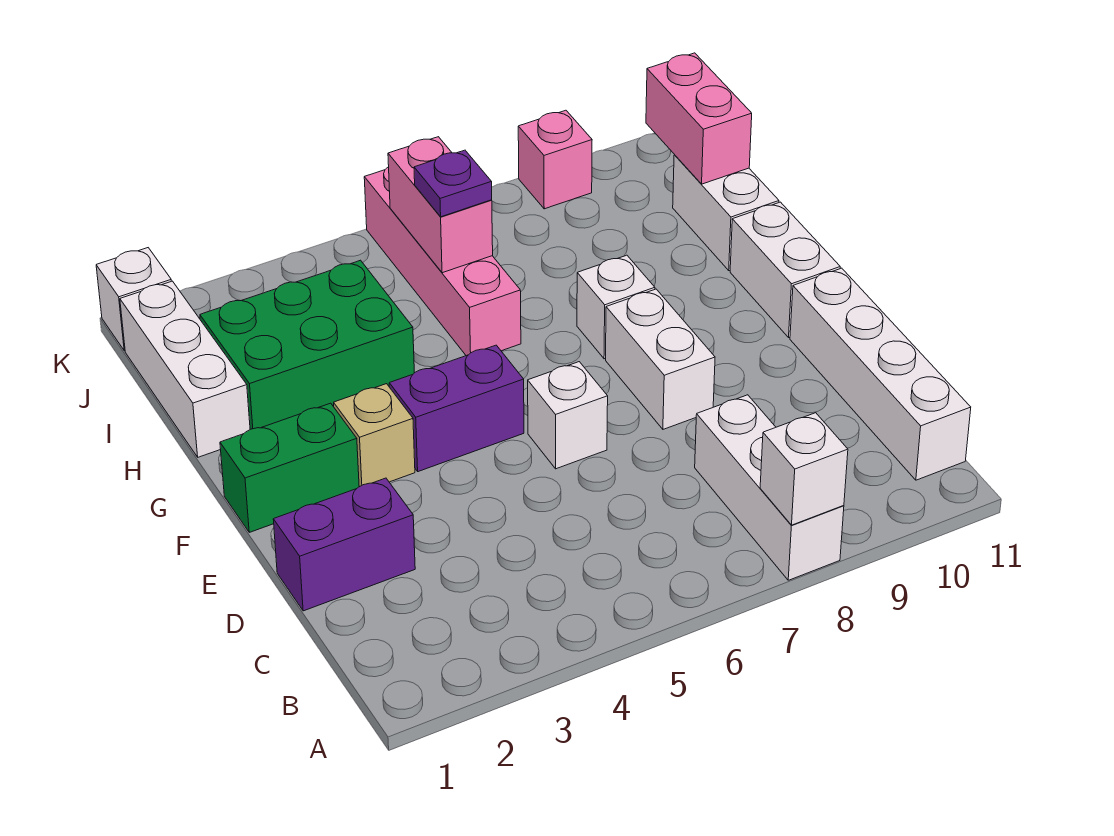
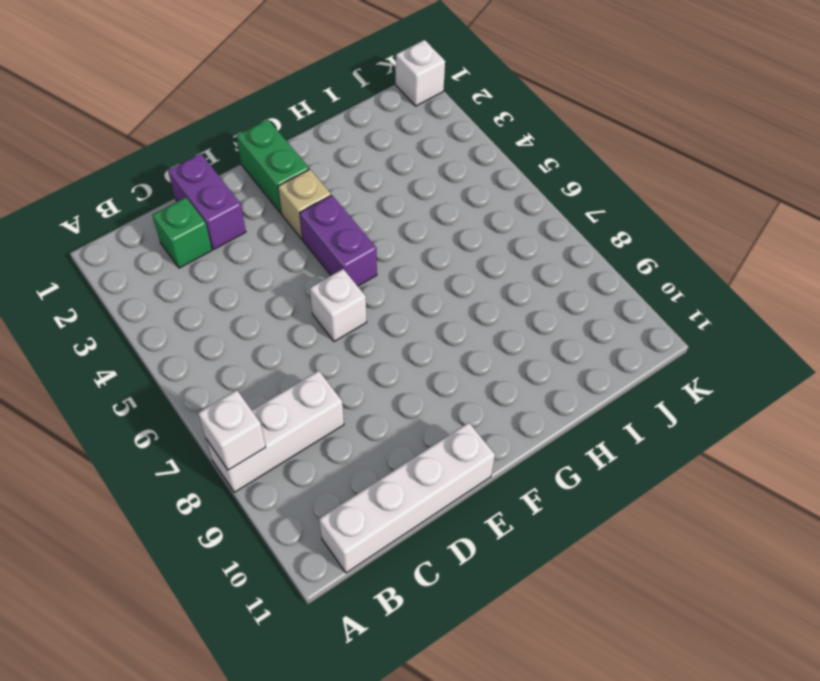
green brick C2 level 1 -> none
none -> white brick E8:F8 level 1
none -> white brick F11:G11 level 1
none -> white brick G8 level 1

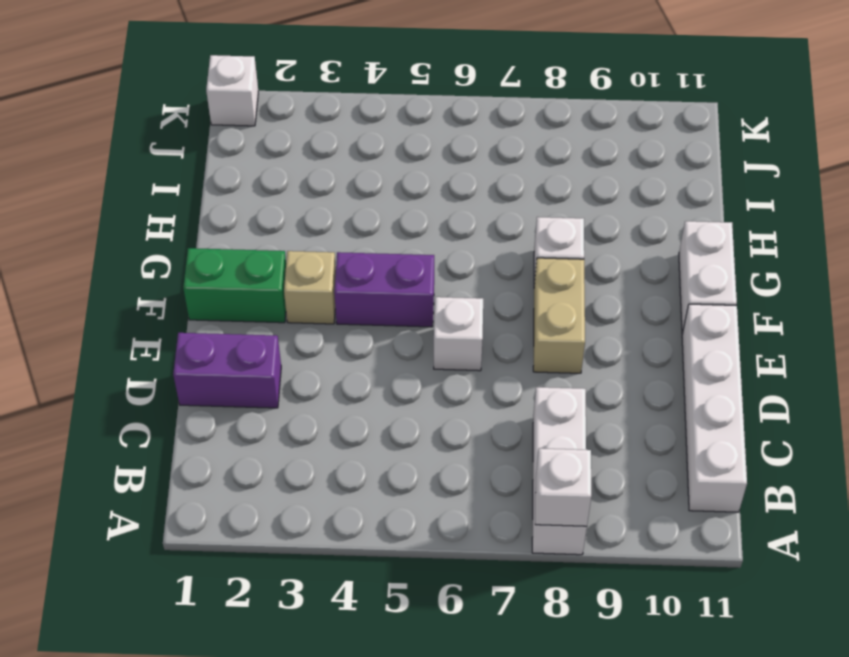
tan brick E8:F8 level 1 -> white brick E8:F8 level 1
none -> white brick H1:J1 level 1
none -> green brick H2:I4 level 1
none -> pink brick H6:K6 level 1

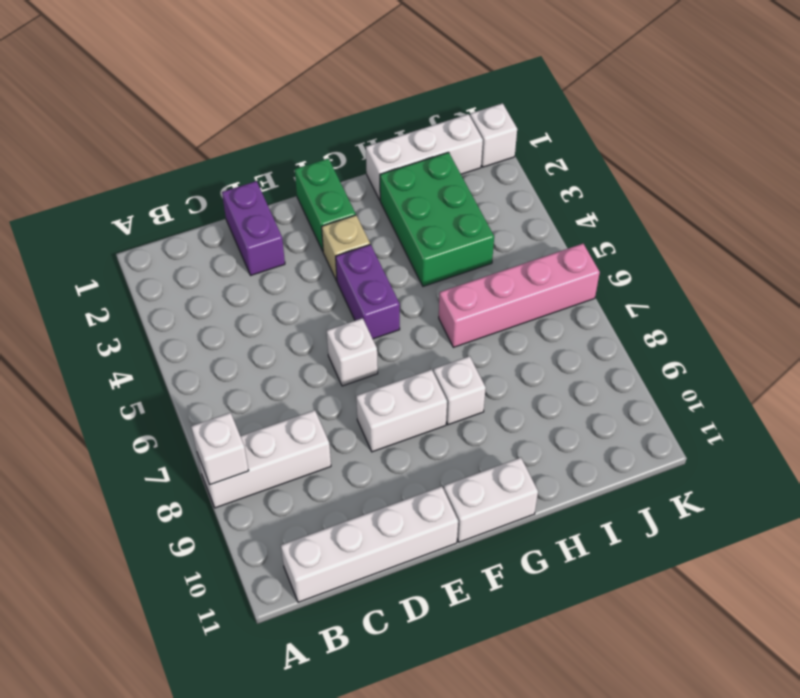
none -> white brick H11:I11 level 1
none -> pink brick K9 level 1
none -> pink brick I6:J6 level 2

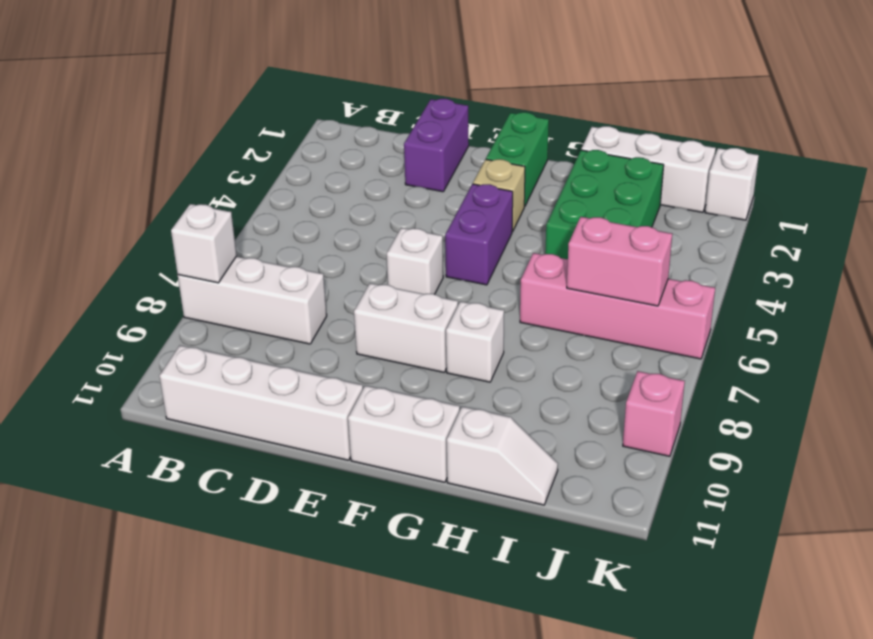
white slope H11:I11 level 1 top H -> white brick H11:I11 level 1
none -> pink brick I11:J11 level 2
none -> purple plate I6 level 3

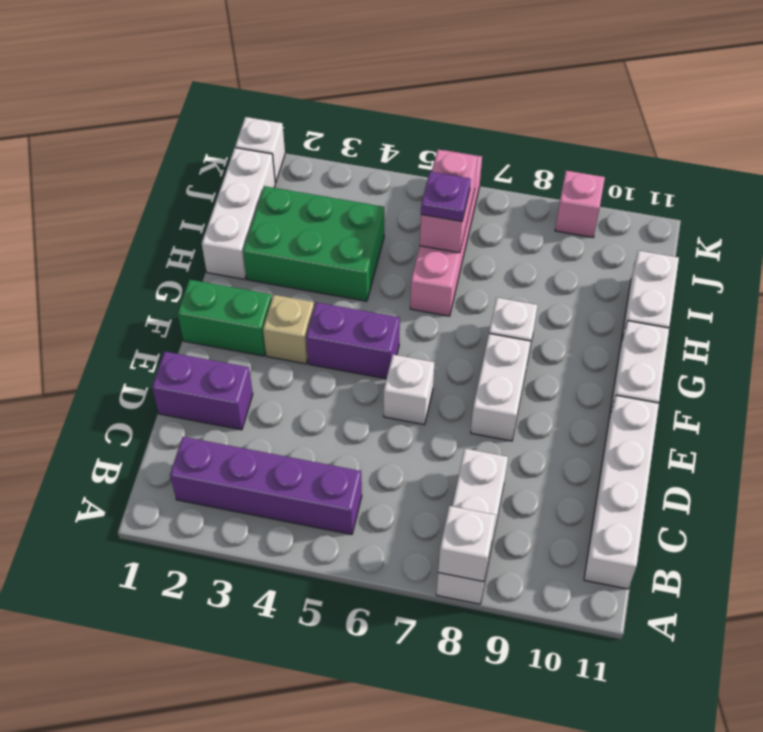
purple brick B2:B5 level 1 -> none
none -> pink brick I11:J11 level 2

